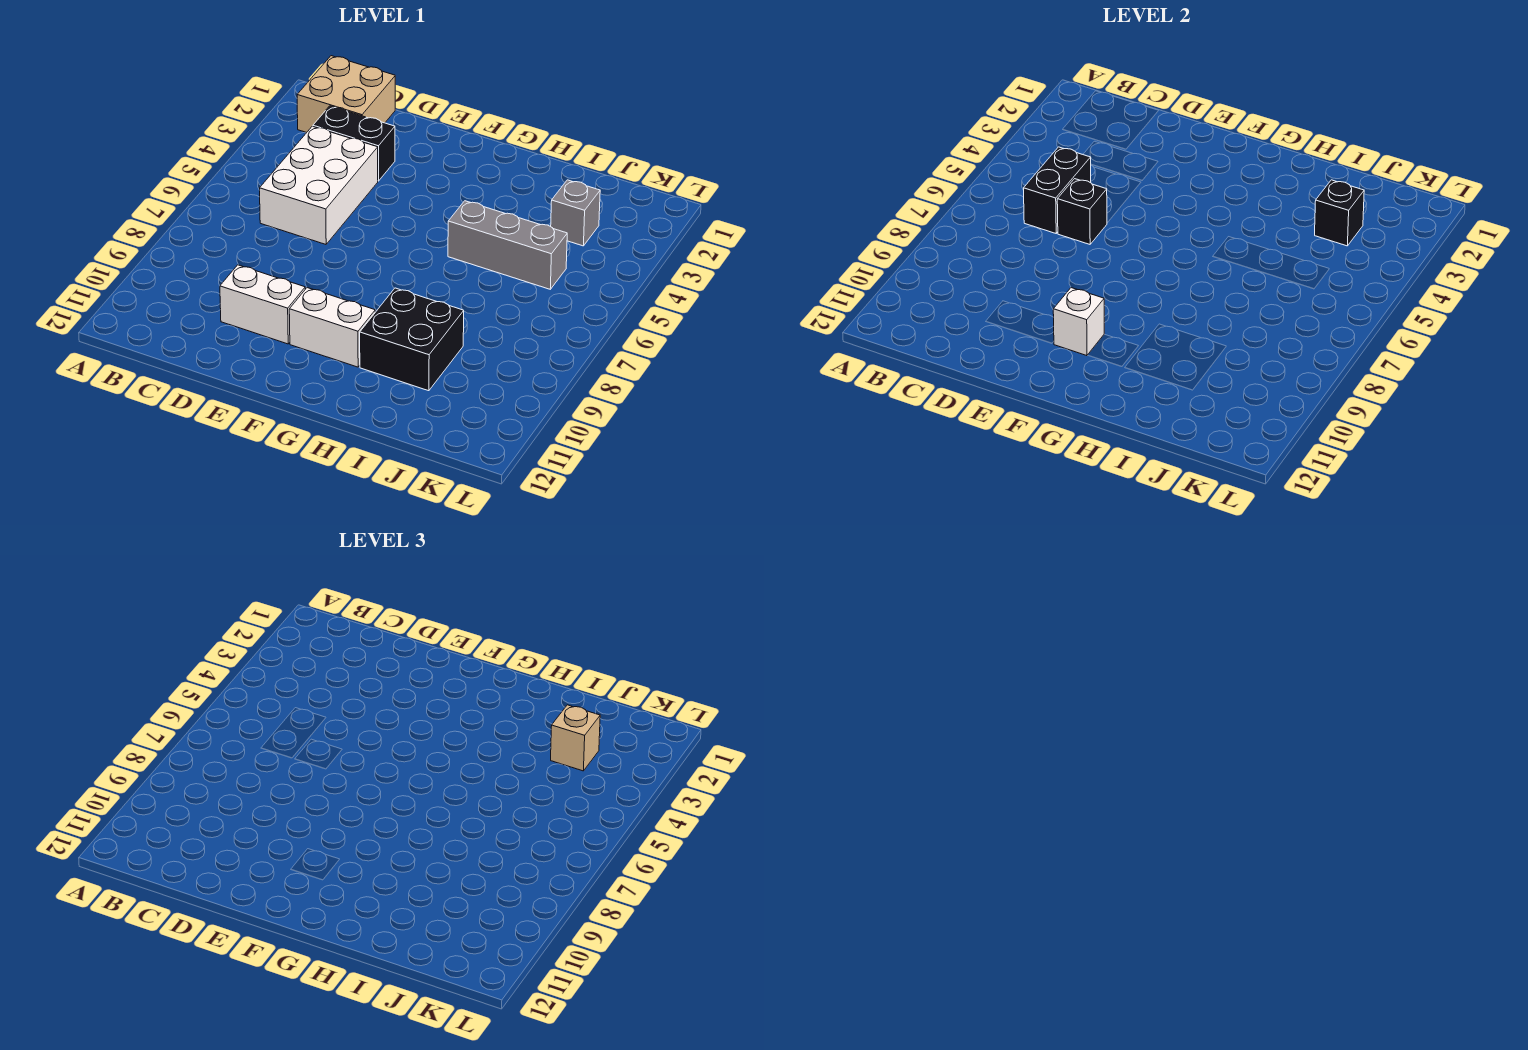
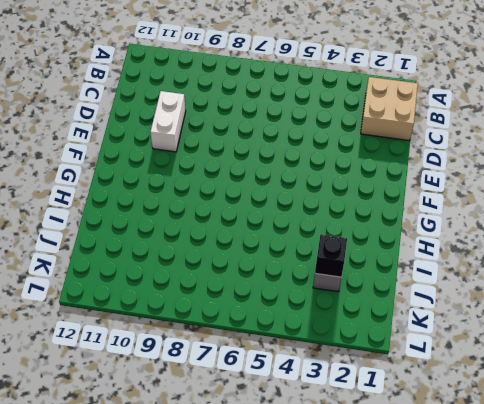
none -> black brick C3:D3 level 1
none -> white brick C4:D6 level 1
none -> white brick F10:G10 level 1

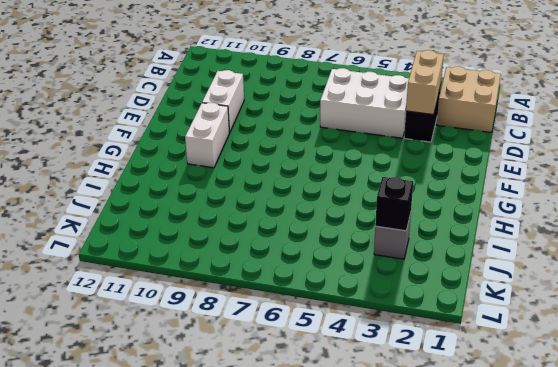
tan brick C3:D3 level 2 -> none
none -> grey brick H5:J5 level 1
none -> black brick H9:I10 level 1
none -> black brick C5:C6 level 2

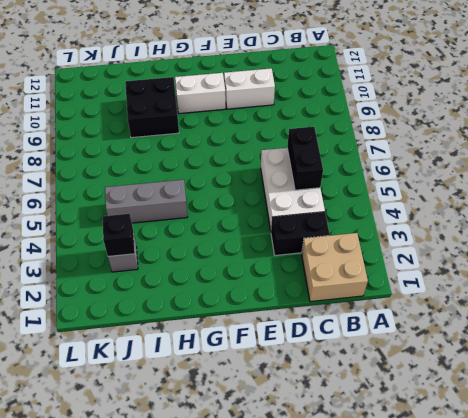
none -> black brick D6 level 2
none -> white brick F10 level 2
none -> tan brick J3 level 3

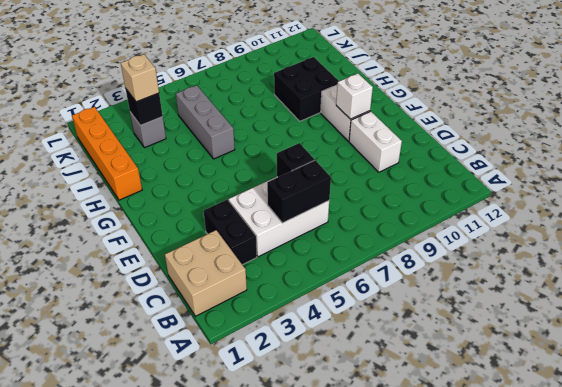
orange brick H1:K1 level 1 -> none

